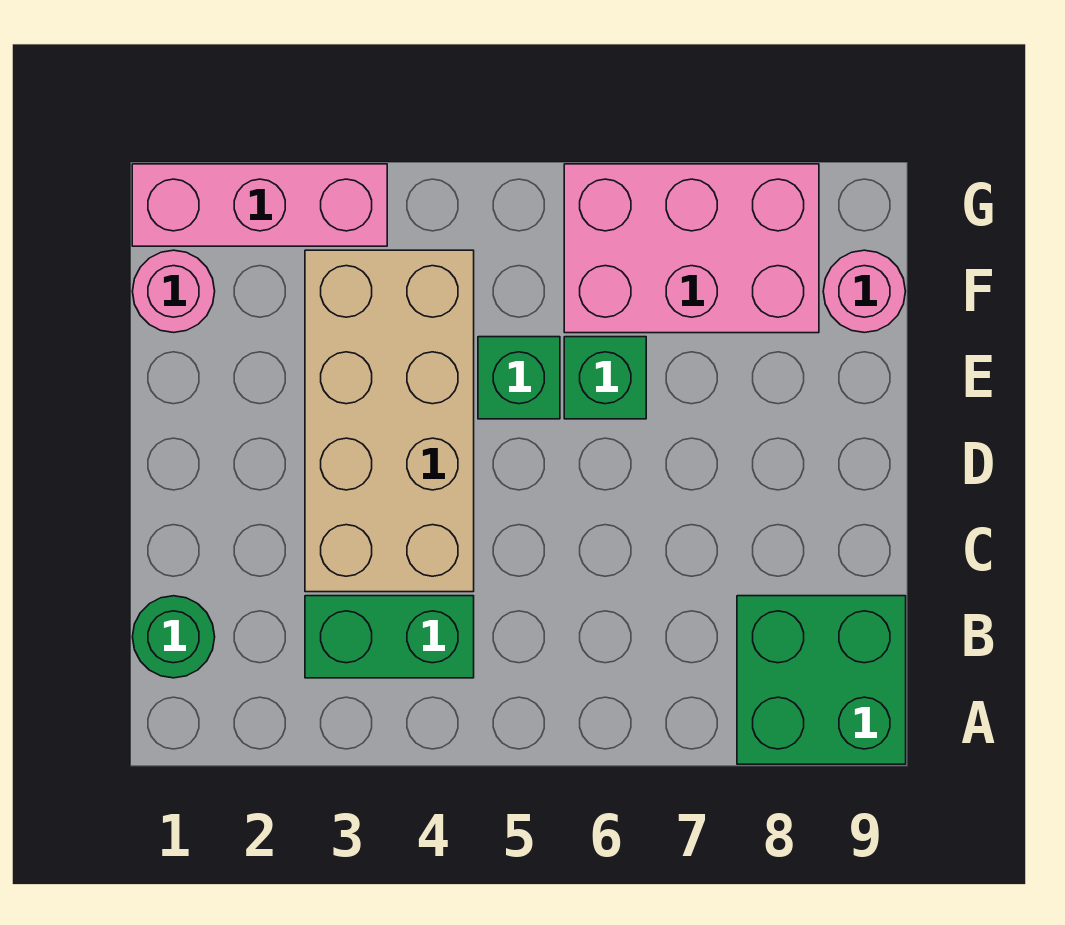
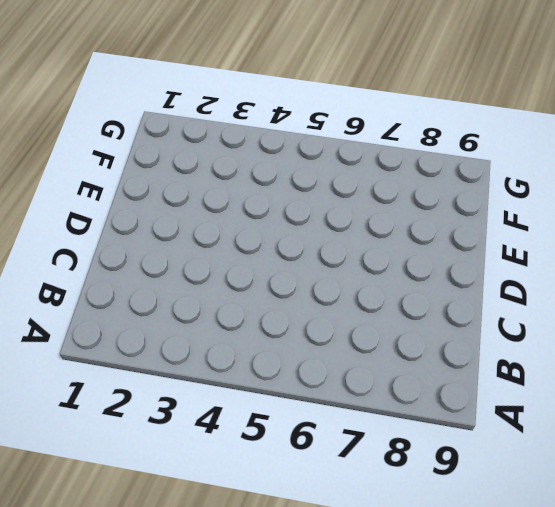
none -> green brick A8:B9 level 1
none -> green round brick B1 level 1

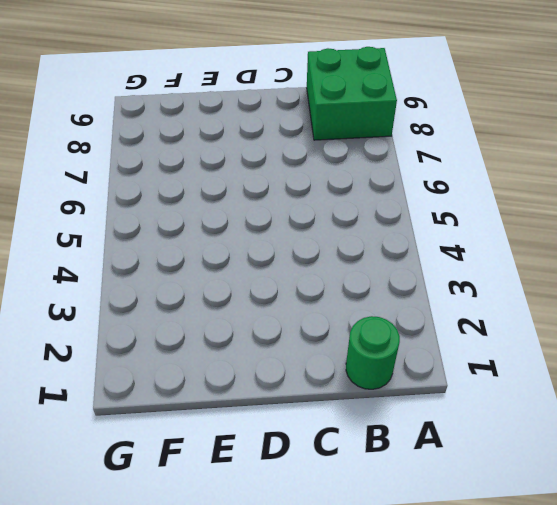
none -> green brick B3:B4 level 1
none -> tan brick C3:F4 level 1

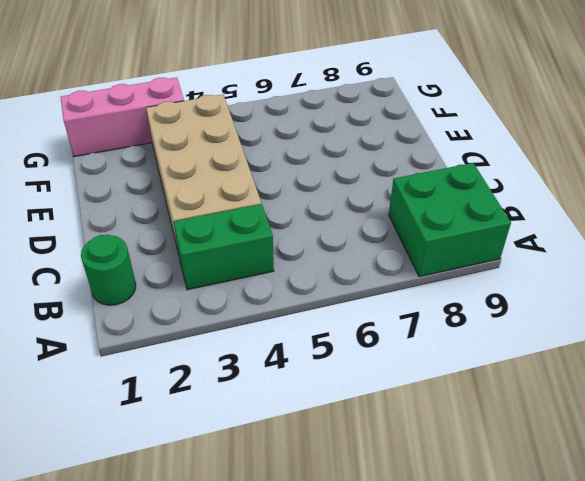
none -> green brick E5 level 1
none -> green brick E6 level 1

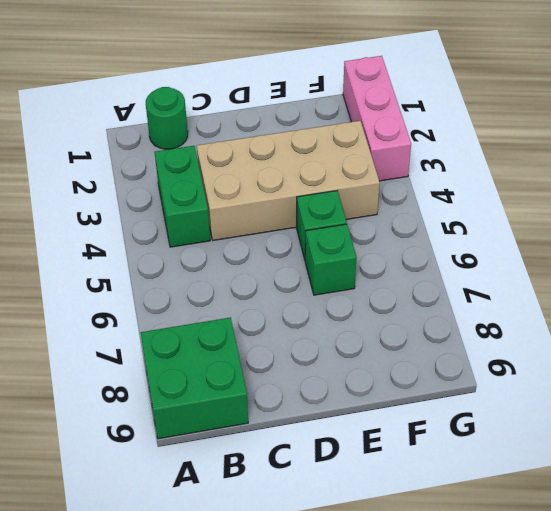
none -> pink round brick F1 level 1
none -> pink brick F6:G8 level 1

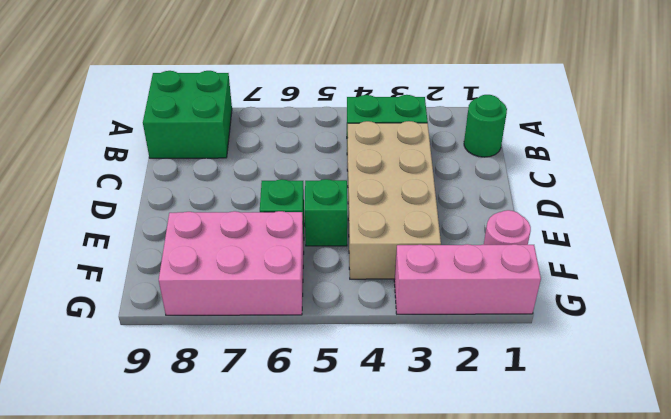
none -> pink round brick F9 level 1

